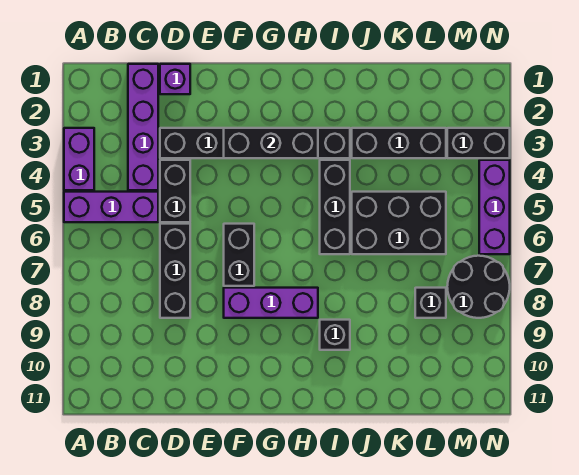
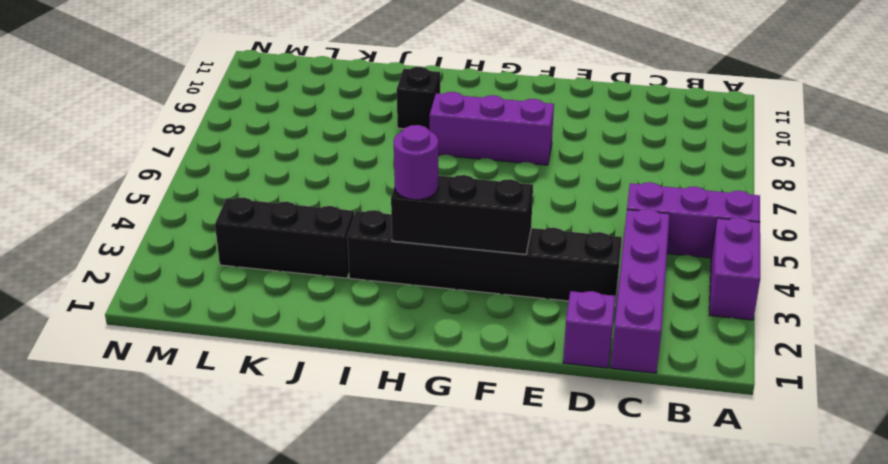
purple round brick H3 level 3 -> none
none -> black brick D4:D5 level 1
none -> black brick D6:D8 level 1
none -> black brick F6:F7 level 1

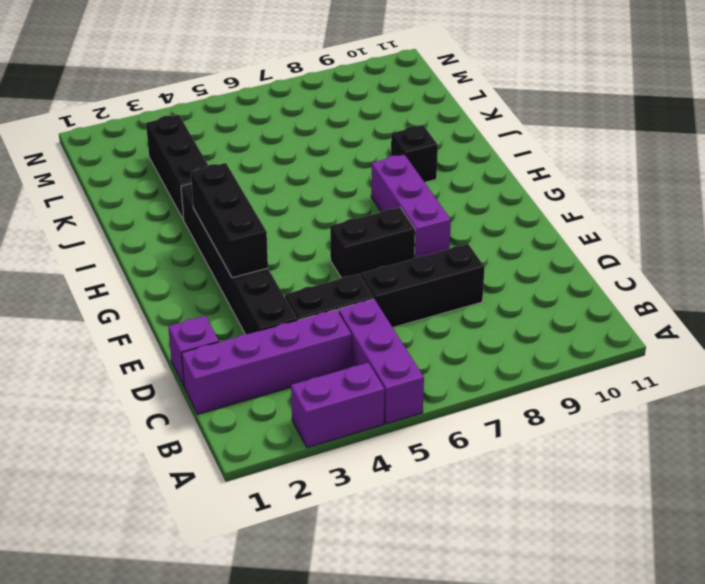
none -> black brick I4:I6 level 1
none -> black brick J5:L6 level 1
none -> black brick L8 level 1

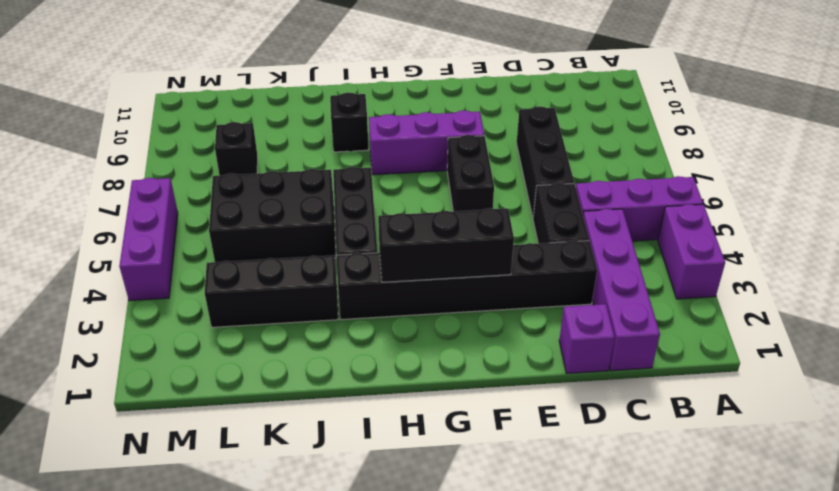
none -> black brick M3:N3 level 1
none -> black round brick M7:N8 level 1

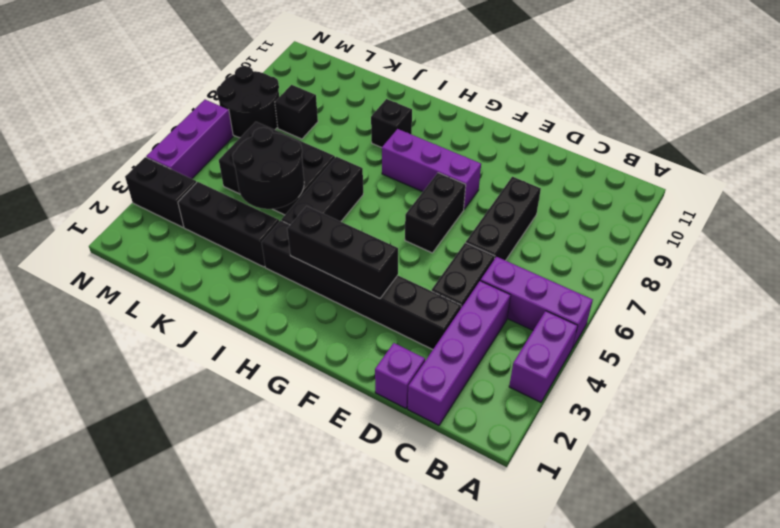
black round brick J4:K5 level 2 -> none

